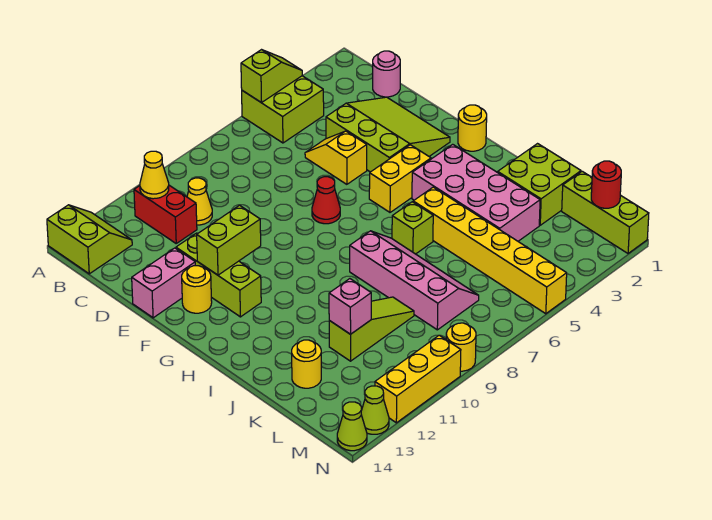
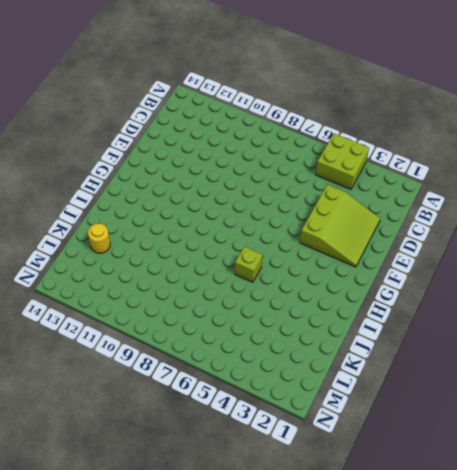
none -> lime slope A13:B14 level 1 top 14
none -> red brick B11:C11 level 1
none -> pink round brick C1 level 1
none -> yellow cone C10 level 1

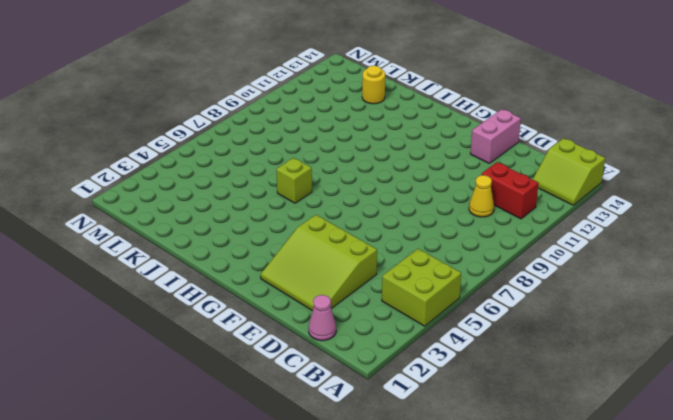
pink cone C1 level 1 -> pink round brick C1 level 1
none -> yellow slope D5:E5 level 1 top E
none -> lime brick E12:G12 level 1
none -> red cone F7 level 1
none -> yellow round brick F13 level 1

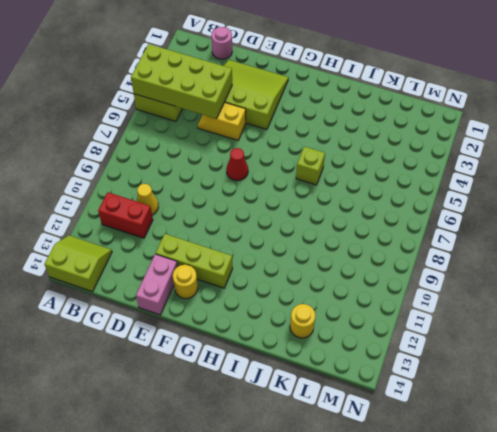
lime brick A4:D5 level 2 -> lime slope A4:A5 level 2 top 5
none -> yellow round brick G1 level 1
none -> yellow brick G4:G5 level 1
none -> pink brick H3:K4 level 1
none -> yellow brick I5:N5 level 1

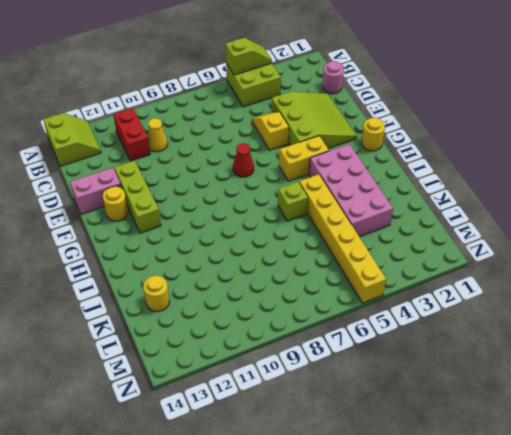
none -> pink slope I7:L8 level 1 top 8
none -> lime brick J1:K2 level 1
none -> lime slope K9:K11 level 1 top 11
none -> lime brick L1:N1 level 1

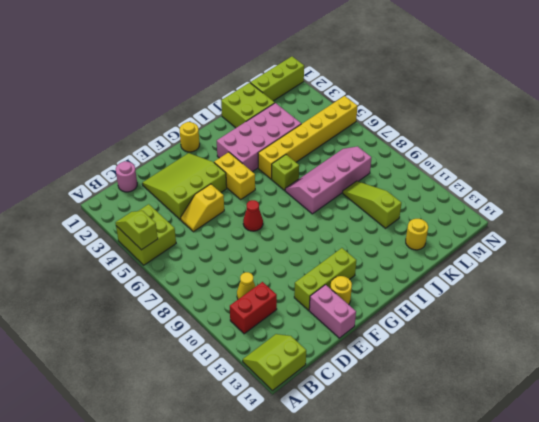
none -> yellow round brick N9 level 1
none -> yellow brick N10:N12 level 1
none -> lime cone N13 level 1
none -> lime cone N14 level 1

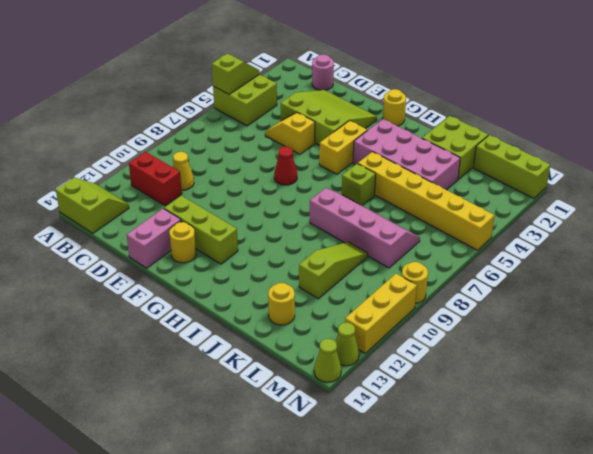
none -> yellow cone B11 level 2
none -> lime brick F11:F12 level 2
none -> pink brick K11 level 2
none -> red round brick M1 level 2

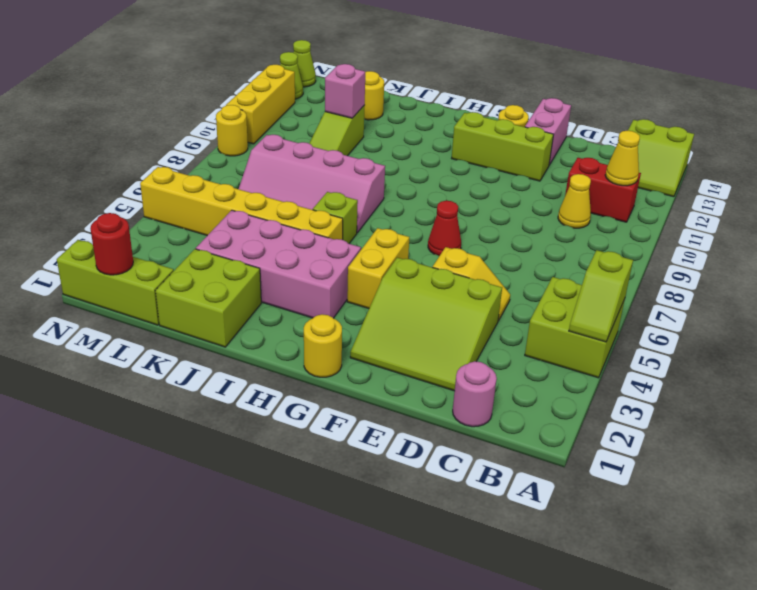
none -> lime brick F11:F12 level 2

